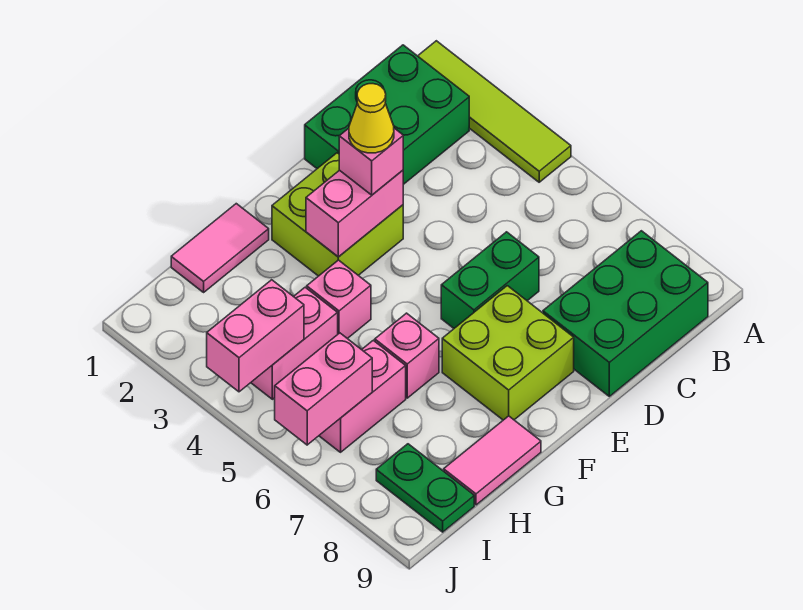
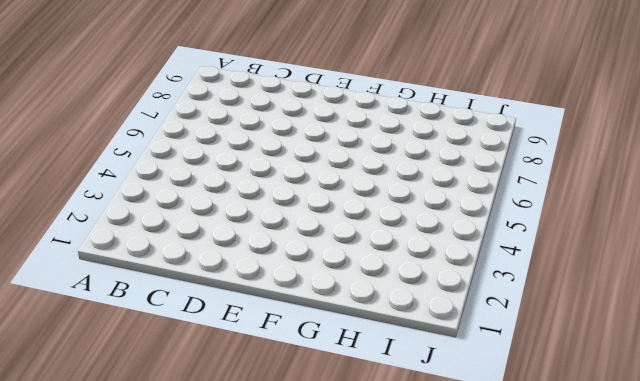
none -> lime tile A1:A4 level 1
none -> green brick B1:D2 level 1
none -> green brick B8:D9 level 1

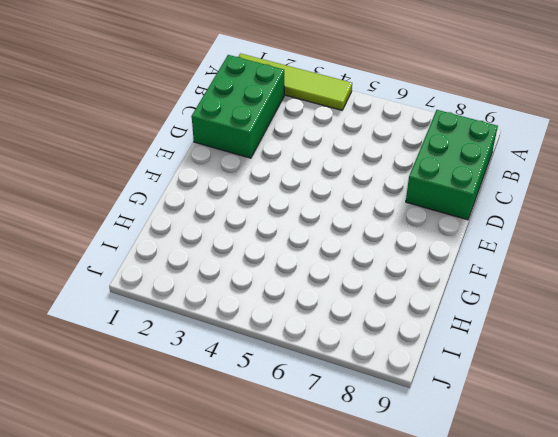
none -> green brick D6:E6 level 1
none -> lime brick E2:F3 level 1
none -> lime brick E7:F8 level 1

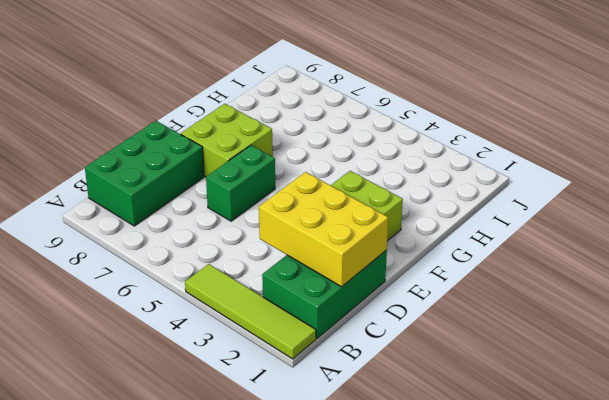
yellow brick C1:D3 level 2 -> none
none -> pink tile G1:H1 level 1
none -> pink brick G4 level 1
none -> pink brick G6 level 1

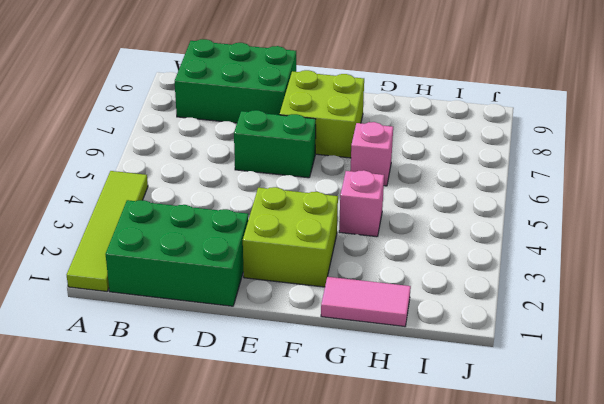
none -> pink tile G9:H9 level 1
none -> pink brick H4:I4 level 1
none -> pink brick H6:I6 level 1

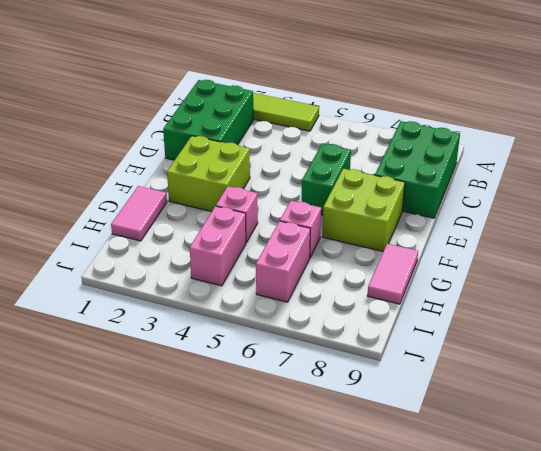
none -> green plate I8:I9 level 1
none -> pink brick E3:F3 level 2
none -> pink brick I4:J4 level 2

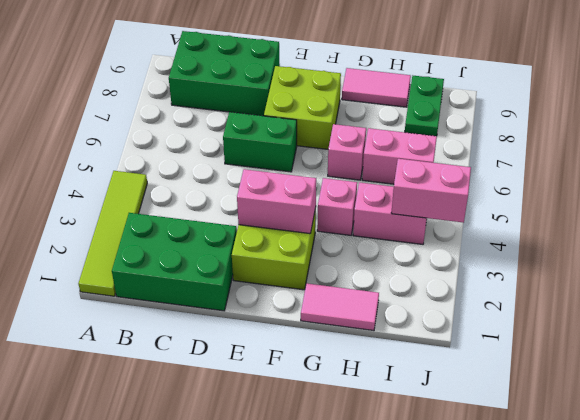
none -> pink brick I6:J6 level 2
none -> pink brick E3 level 3
none -> yellow cone E3 level 4

